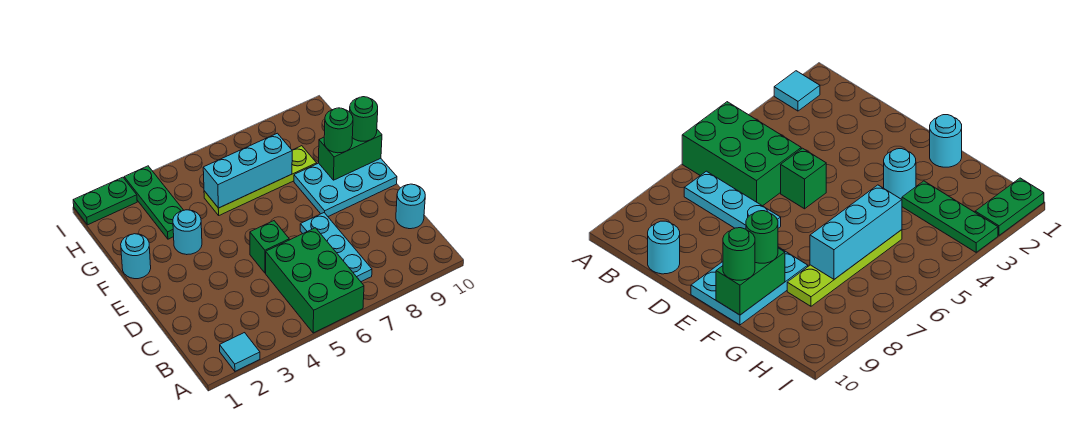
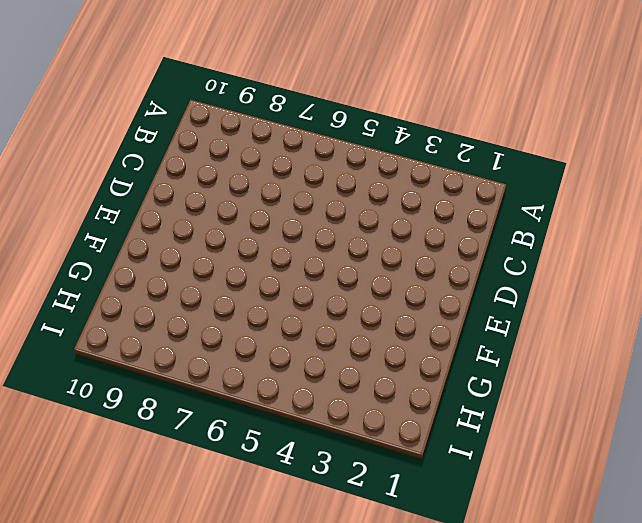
none -> cyan tile A2 level 1
none -> green brick A5:C6 level 1
none -> cyan plate B7:D7 level 1

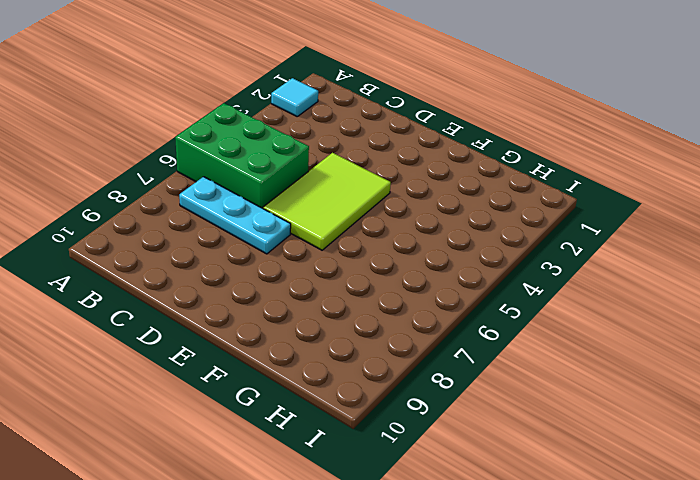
lime tile D4:E6 level 1 -> green brick D5 level 1
none -> cyan round brick C10 level 1
none -> cyan plate E8:F10 level 1
none -> cyan round brick F1 level 1

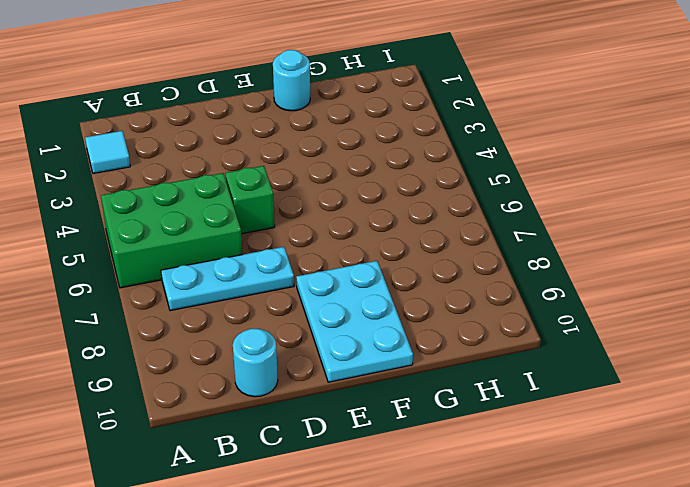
none -> cyan round brick F3 level 1
none -> green plate G3:I3 level 1
none -> lime plate G5:G8 level 1

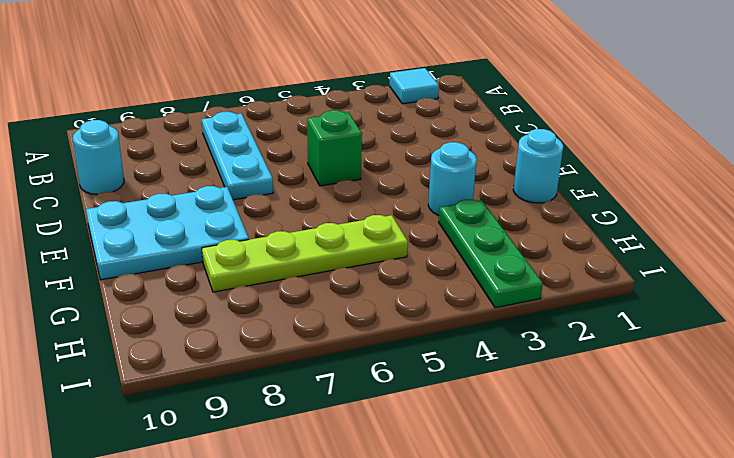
none -> green brick A5:C6 level 1
none -> green plate I1:I2 level 1
none -> green brick F9:F10 level 2

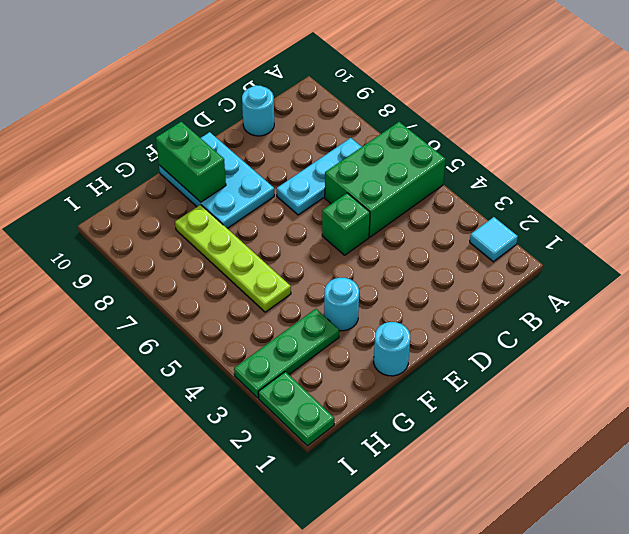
none -> cyan brick G5:G7 level 2
none -> green round brick F9 level 3
none -> green round brick F10 level 3

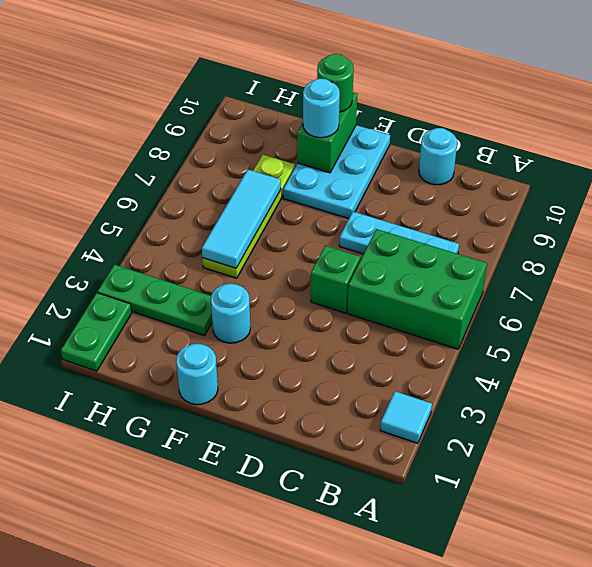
cyan round brick F9 level 3 -> green round brick F9 level 3
cyan tile G5:G7 level 2 -> cyan brick G5:G7 level 2

